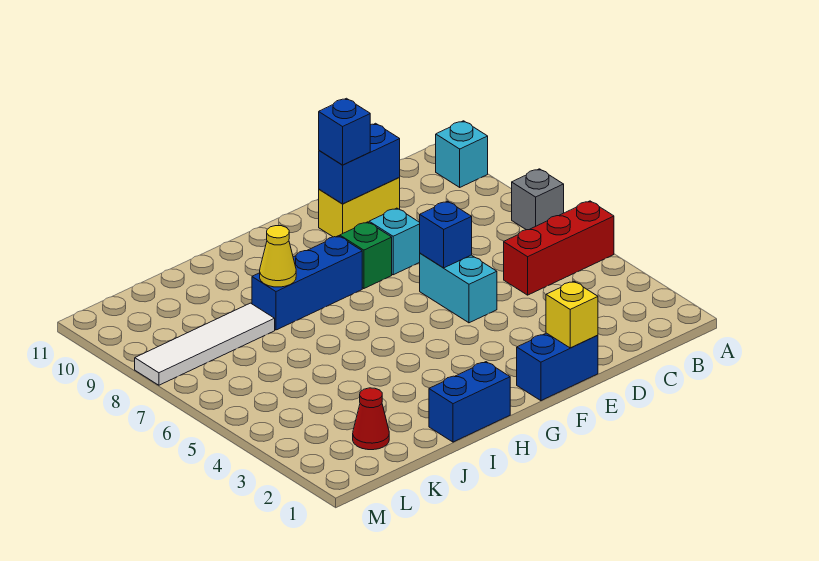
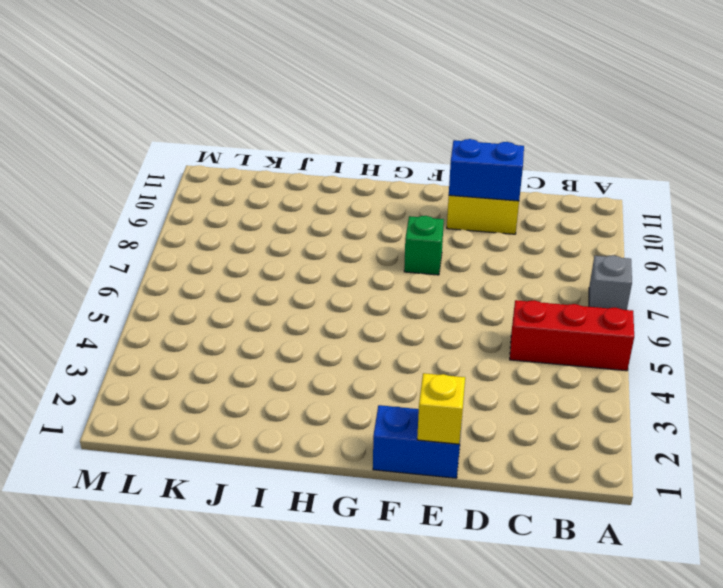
none -> cyan brick A10 level 1
none -> cyan brick E5:E6 level 1
none -> cyan brick E8 level 1

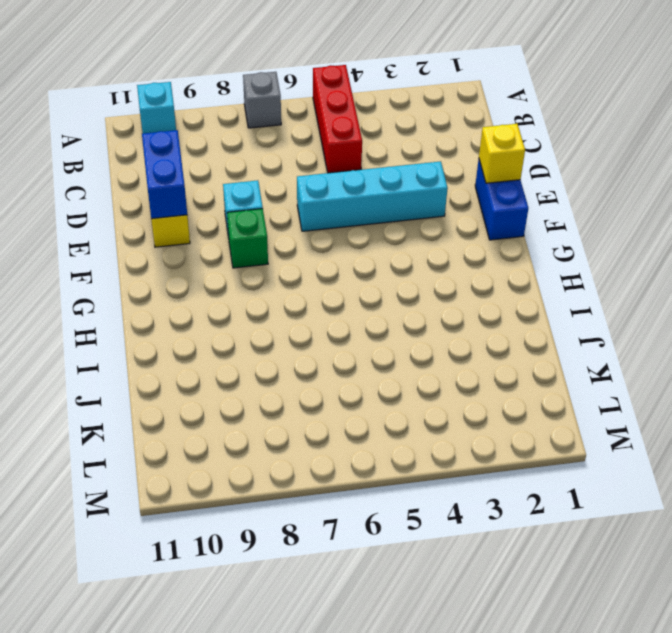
cyan brick E3:E6 level 1 -> cyan brick E5:E6 level 1
none -> blue brick G8:I8 level 1
none -> blue brick H1:I1 level 1
none -> white tile J8:M8 level 1

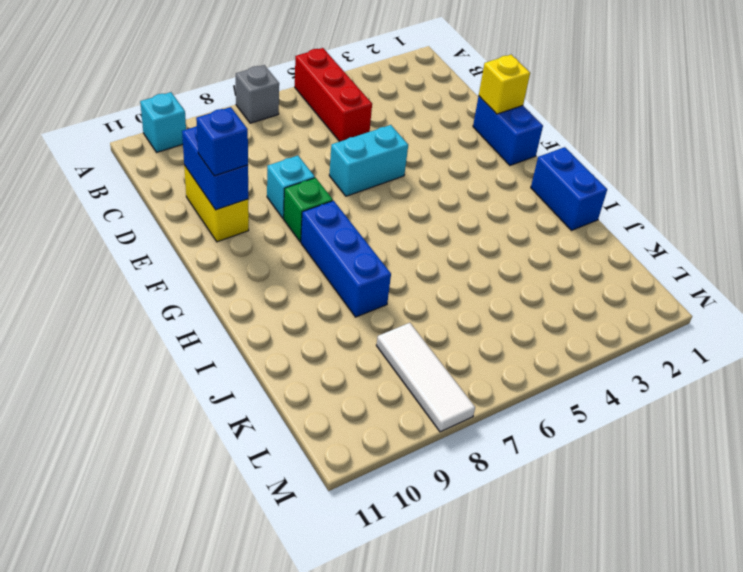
white tile K8:M8 level 1 -> white tile J8:M8 level 1
none -> red cone K2 level 1
none -> blue brick E6 level 2
none -> yellow cone I8 level 2

